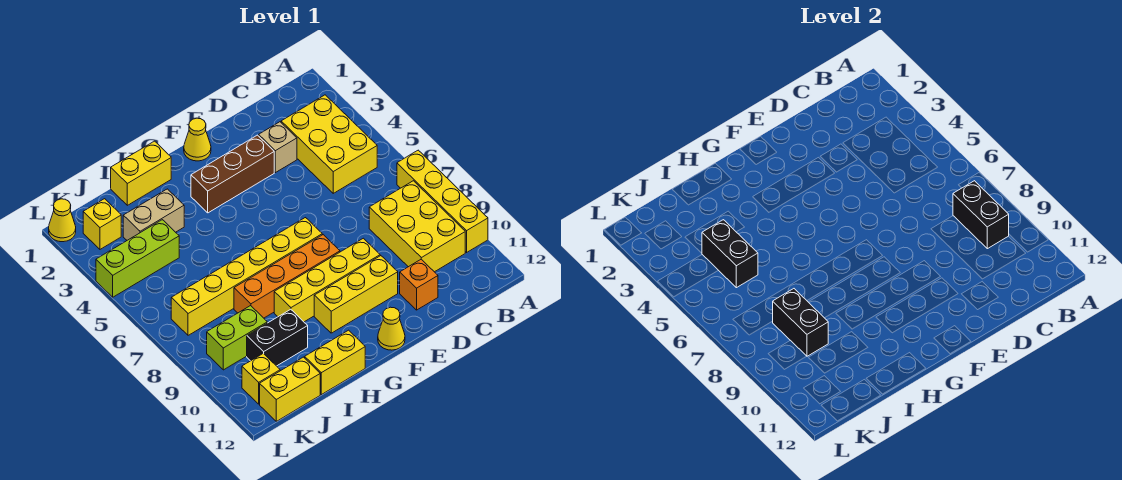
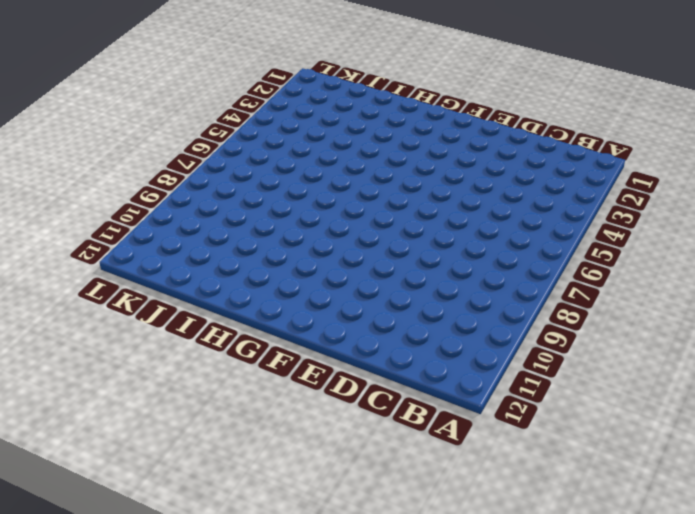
none -> yellow brick A7:A10 level 1
none -> yellow brick B3:C5 level 1
none -> yellow brick B8:C10 level 1

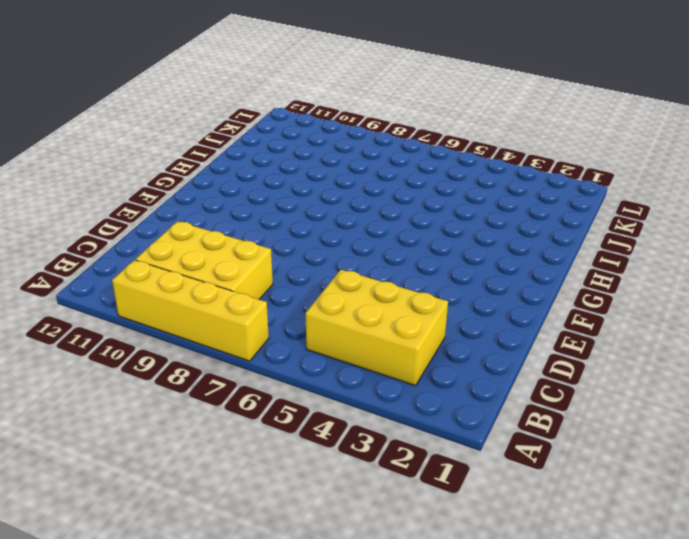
none -> tan brick D3 level 1
none -> orange brick D11 level 1
none -> brown brick E3:G3 level 1

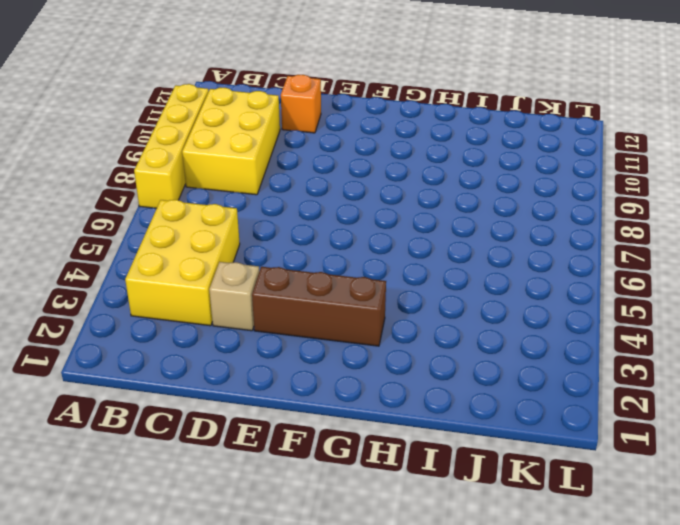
none -> yellow brick E9:H9 level 1
none -> yellow brick E10:G10 level 1
none -> yellow cone F1 level 1

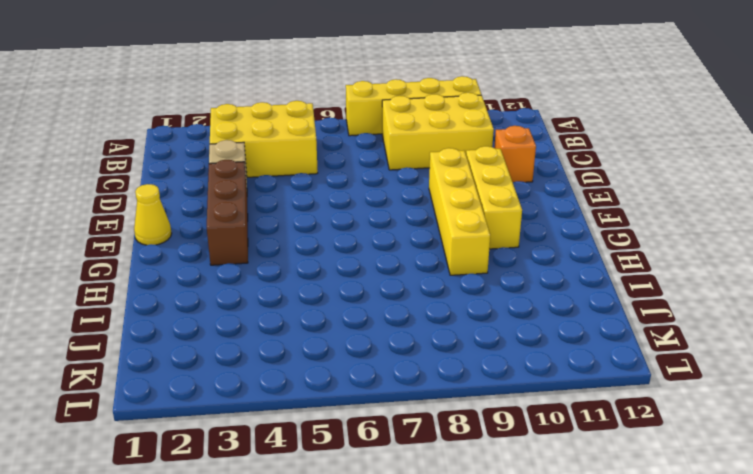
none -> yellow brick F7:K7 level 1
none -> orange brick F8:I8 level 1
none -> yellow cone F12 level 1

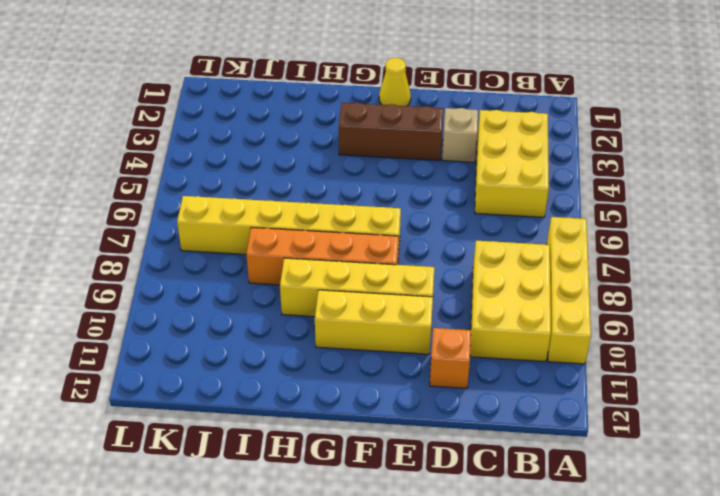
none -> yellow cone F12 level 1
none -> yellow brick H1:I1 level 1
none -> yellow brick H12:I12 level 1

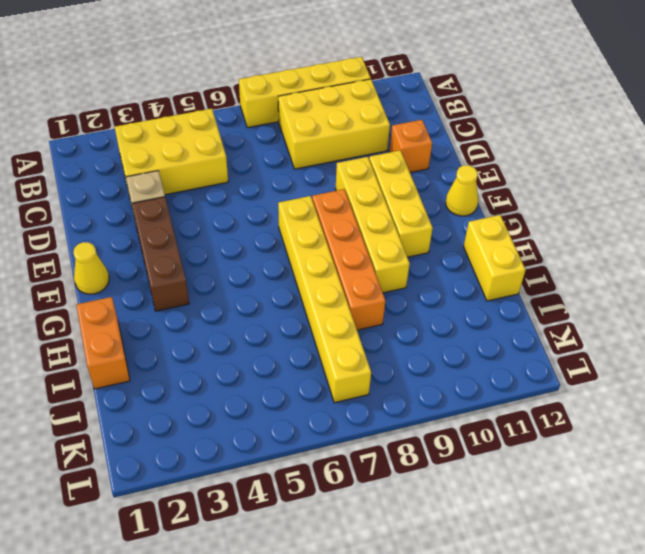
orange brick H1:I1 level 1 -> yellow brick H1:I1 level 1
none -> tan brick I3:J3 level 1
none -> black brick I10:J10 level 1
none -> lime brick J4:L4 level 1

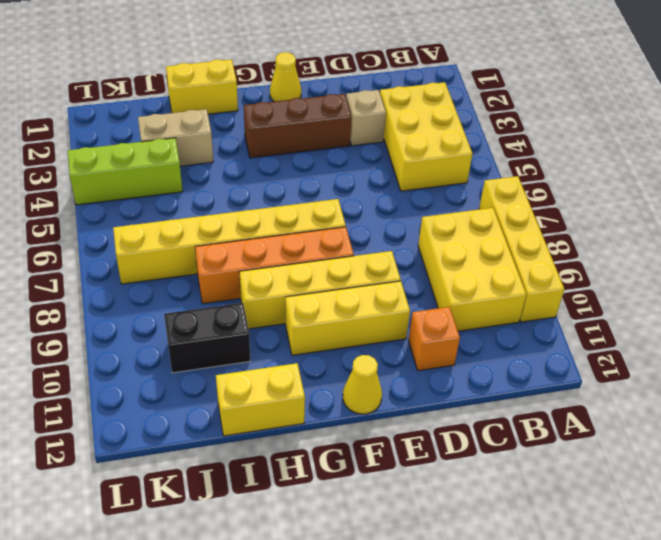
none -> lime brick J9:K9 level 1
none -> yellow brick J12:K12 level 1
none -> yellow brick K2 level 1

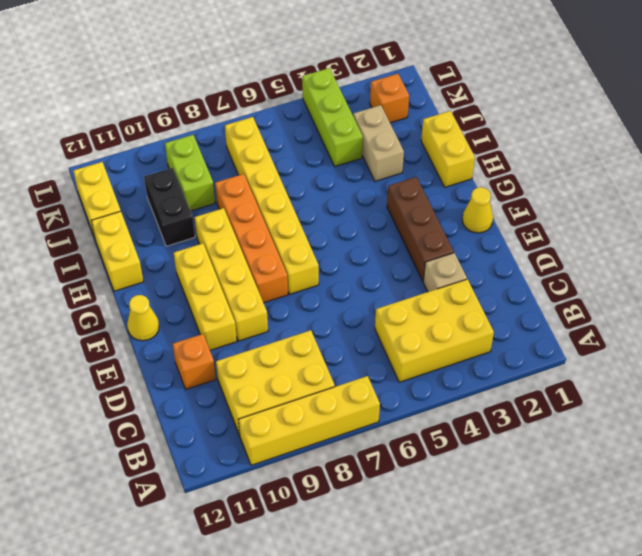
orange brick K2 level 1 -> yellow brick K2 level 1
none -> yellow brick K11 level 1
none -> yellow cone L1 level 1
none -> black brick B8:B9 level 2

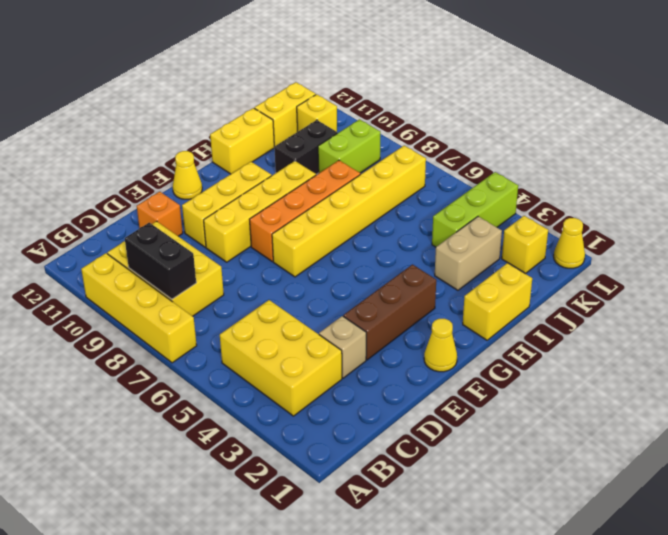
none -> black brick J4:J5 level 2
none -> black brick J8:J9 level 2

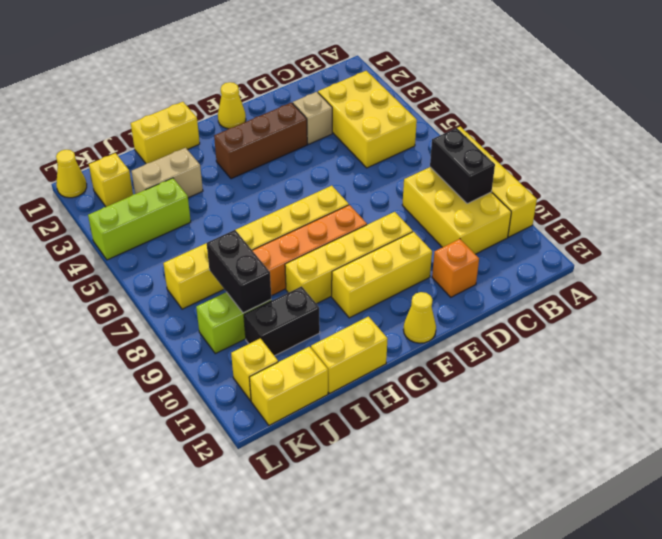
none -> black brick J4:J5 level 2

